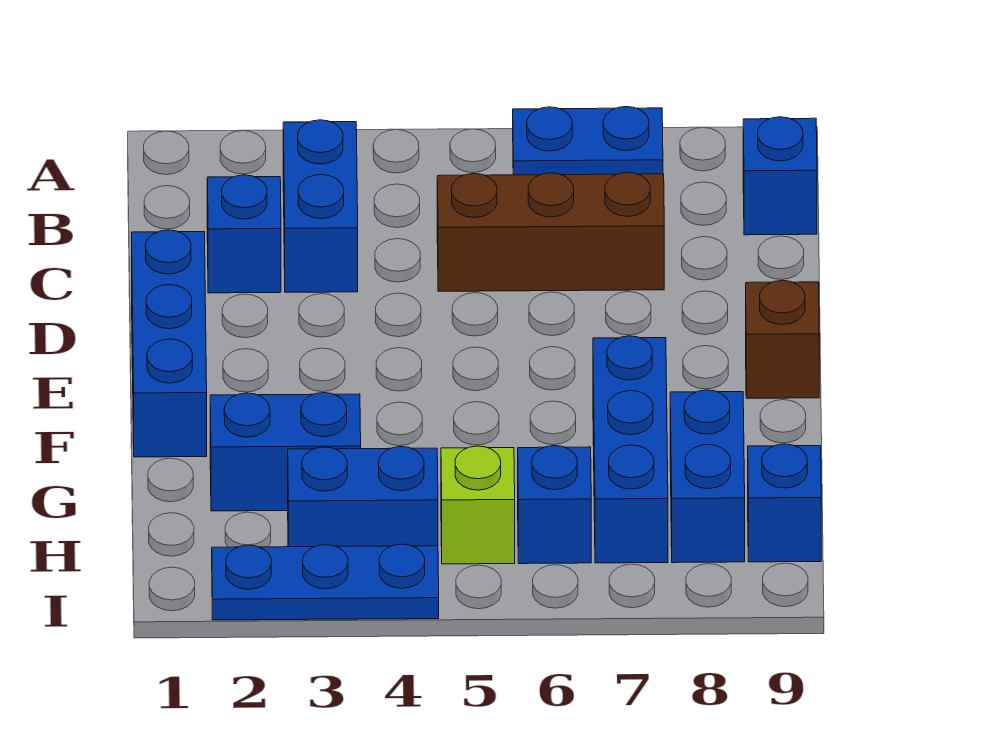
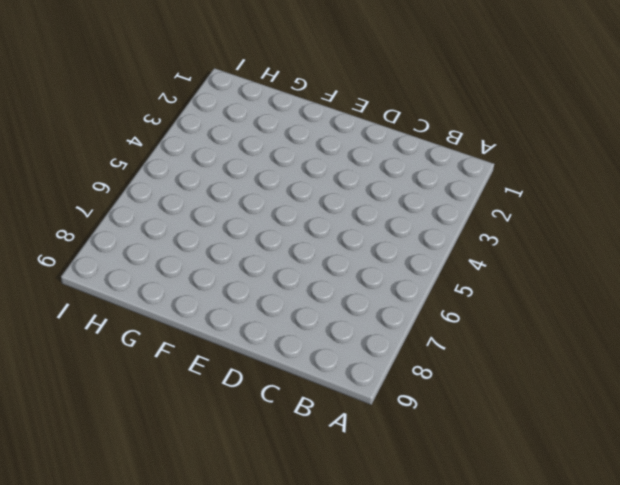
none -> blue plate A6:A7 level 1
none -> blue brick B3:C3 level 1
none -> blue brick B9 level 1

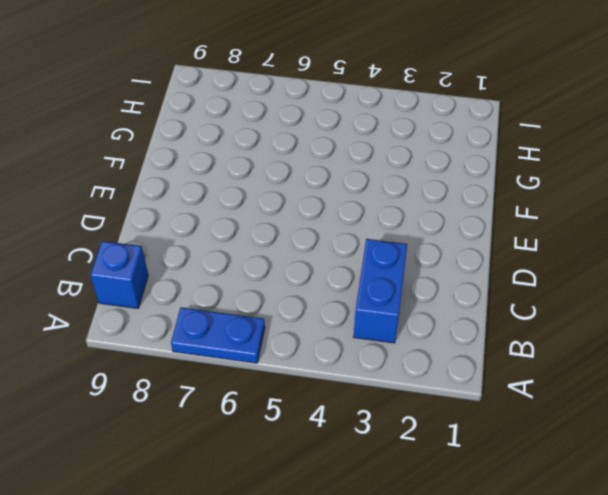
none -> blue brick C2 level 1
none -> brown brick C5:C7 level 1
none -> blue brick D1:F1 level 1

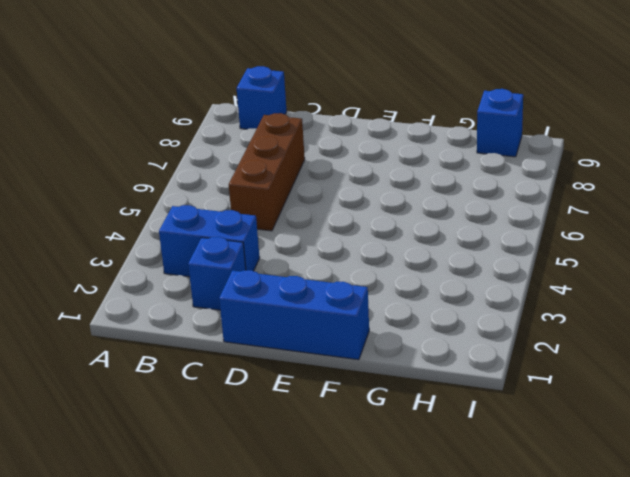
none -> blue plate A6:A7 level 1
none -> brown brick E9 level 1
none -> blue brick F7:H7 level 1

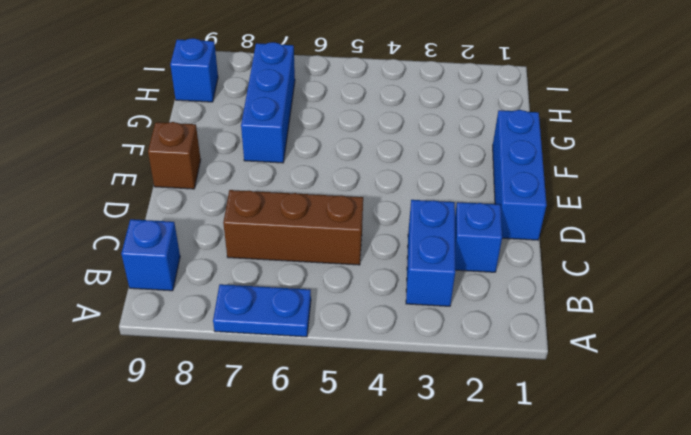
none -> blue brick G2:G3 level 1
none -> blue brick G8:H8 level 1
none -> blue brick H3:H4 level 1

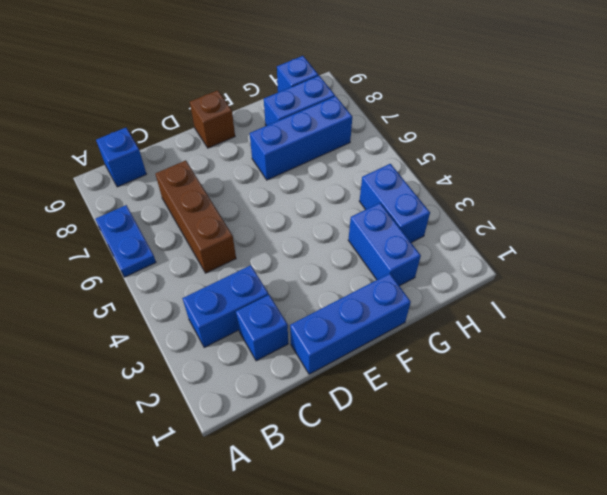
none -> lime brick H5 level 1
none -> blue brick H6 level 1
none -> blue plate I2:I4 level 1

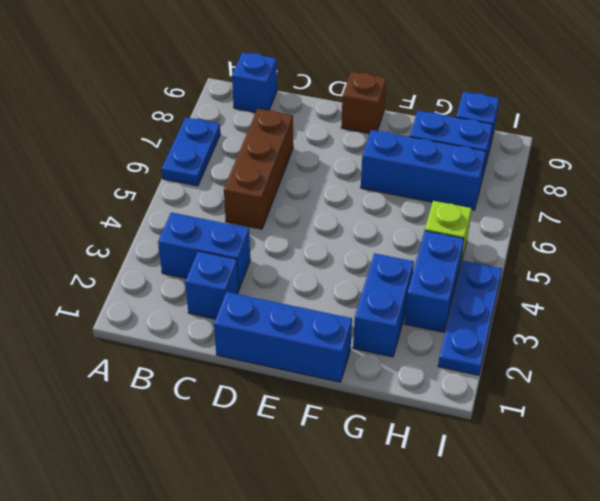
none -> blue brick H6 level 1

